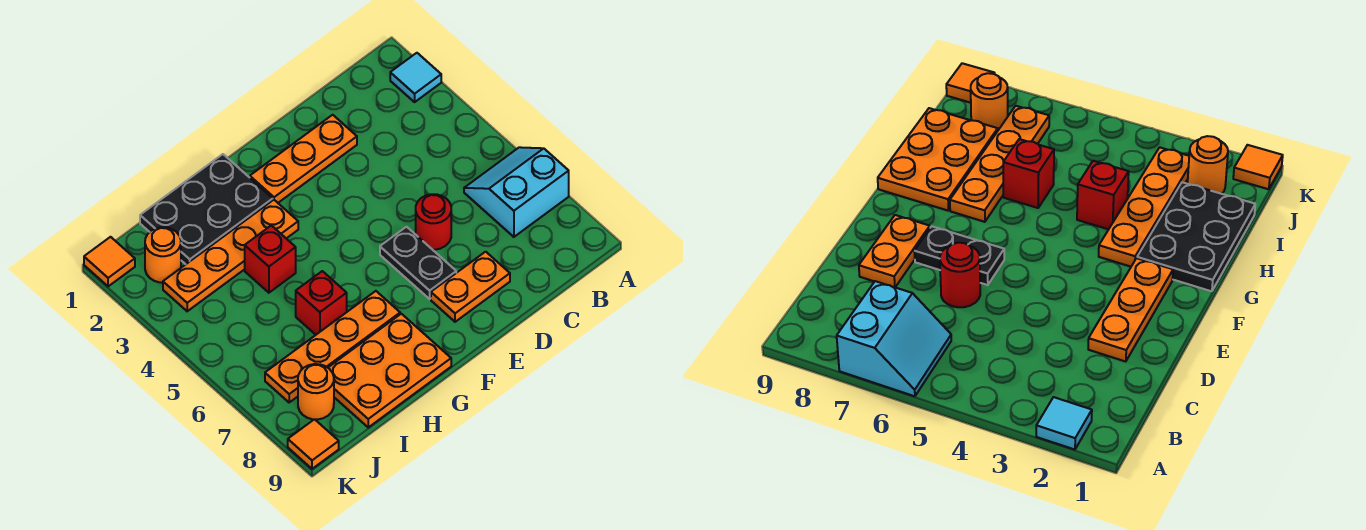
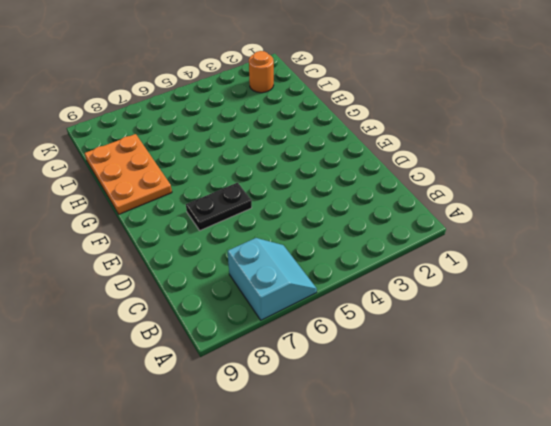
none -> cyan tile A2 level 1
none -> orange plate D2:F2 level 1
none -> red round brick D6 level 1

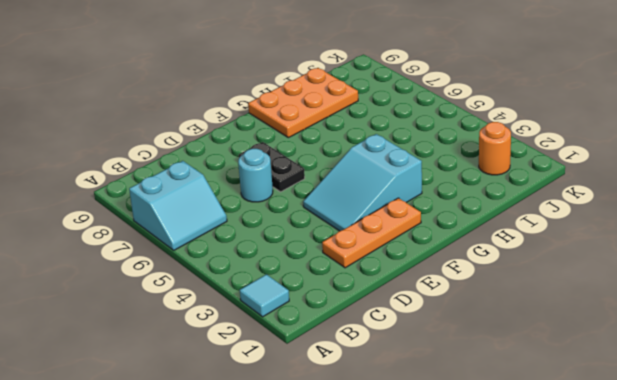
cyan round brick D6 level 1 -> red round brick D6 level 1
cyan slope E3:G4 level 1 top G -> orange plate G3:J3 level 1
none -> orange plate D8:E8 level 1
none -> black plate G1:I2 level 1
none -> orange plate G7:J7 level 1

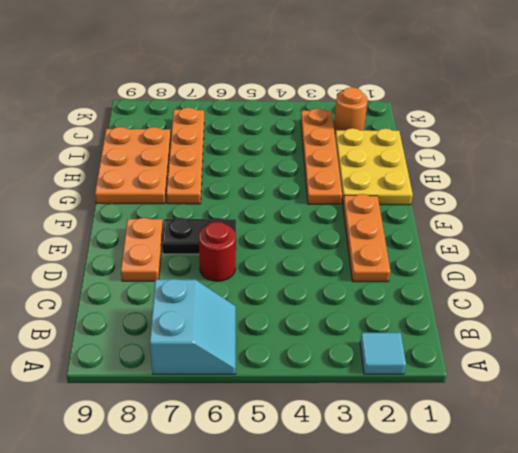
yellow plate G1:I2 level 1 -> black plate G1:I2 level 1
none -> red brick H4 level 1
none -> red brick H6 level 1
none -> orange round brick J8 level 1

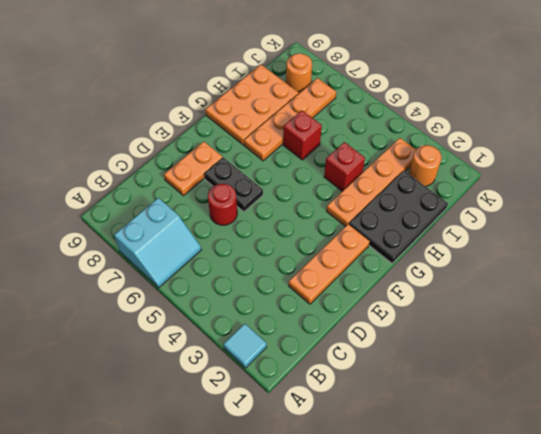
none -> orange tile K1 level 1
none -> orange tile K9 level 1

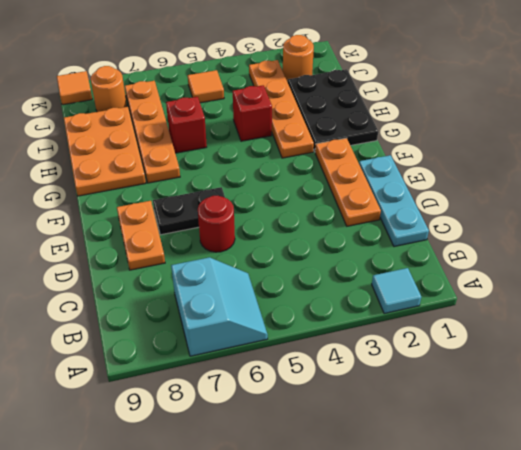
cyan plate C1:E1 level 1 -> none
orange tile J5 level 1 -> orange tile K1 level 1

